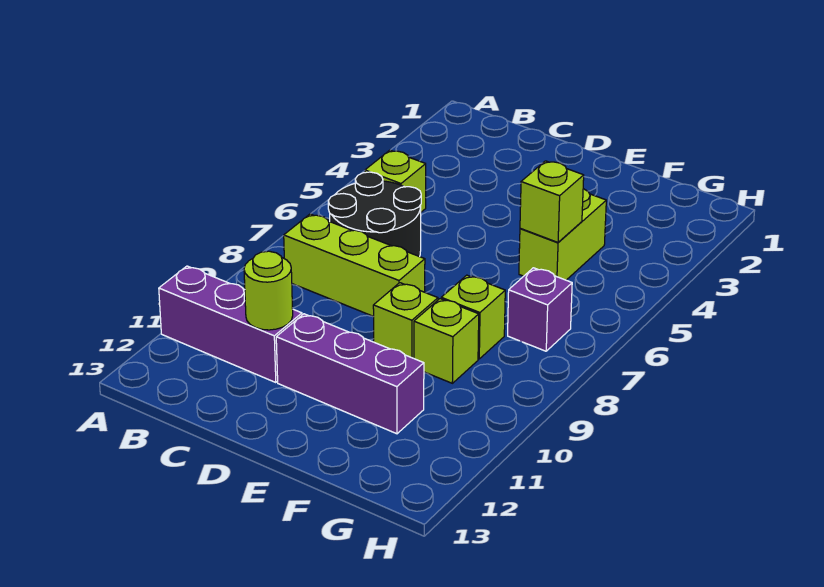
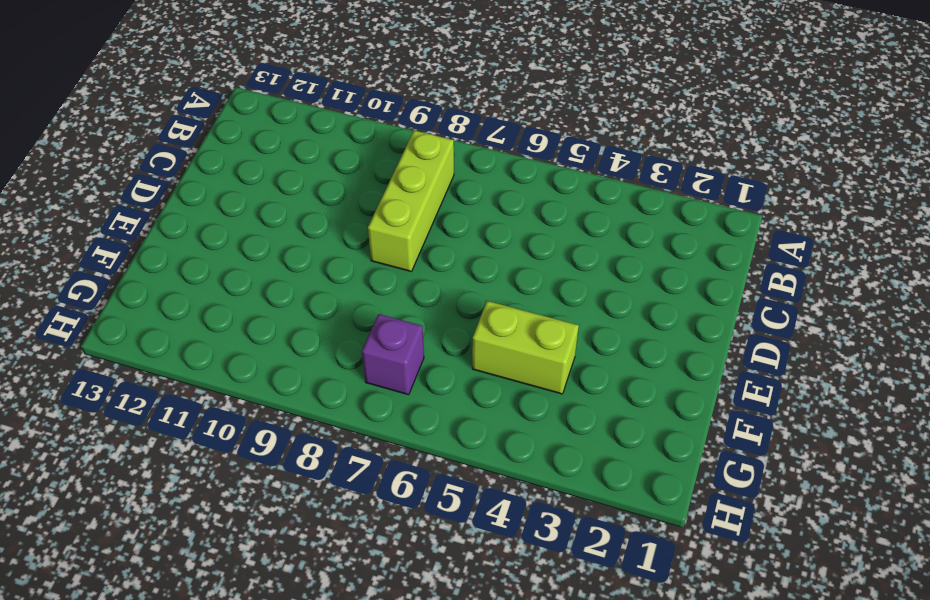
none -> purple brick A11:C11 level 1
none -> lime brick B5 level 1
none -> black round brick B6:C7 level 1

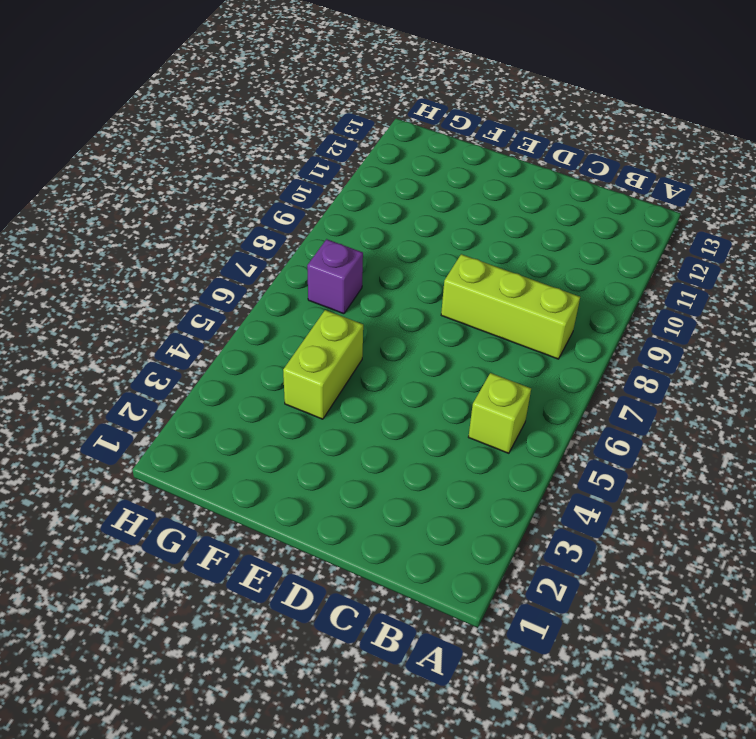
none -> purple brick A11:C11 level 1
none -> black round brick B6:C7 level 1
none -> purple brick D11:F11 level 1

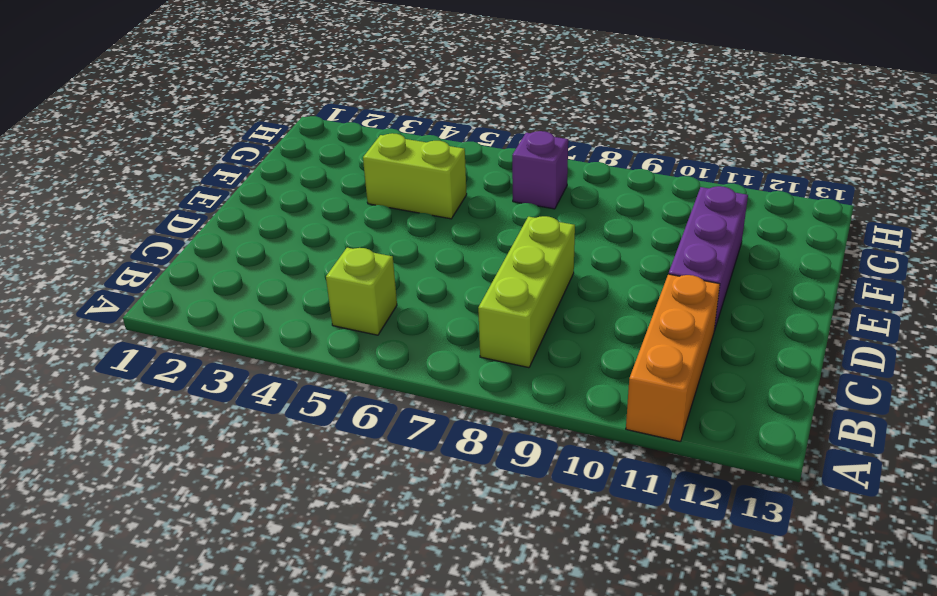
orange brick A11:C11 level 1 -> purple brick A11:C11 level 1
none -> black round brick B6:C7 level 1
none -> lime brick E9 level 1
none -> lime brick F8 level 1

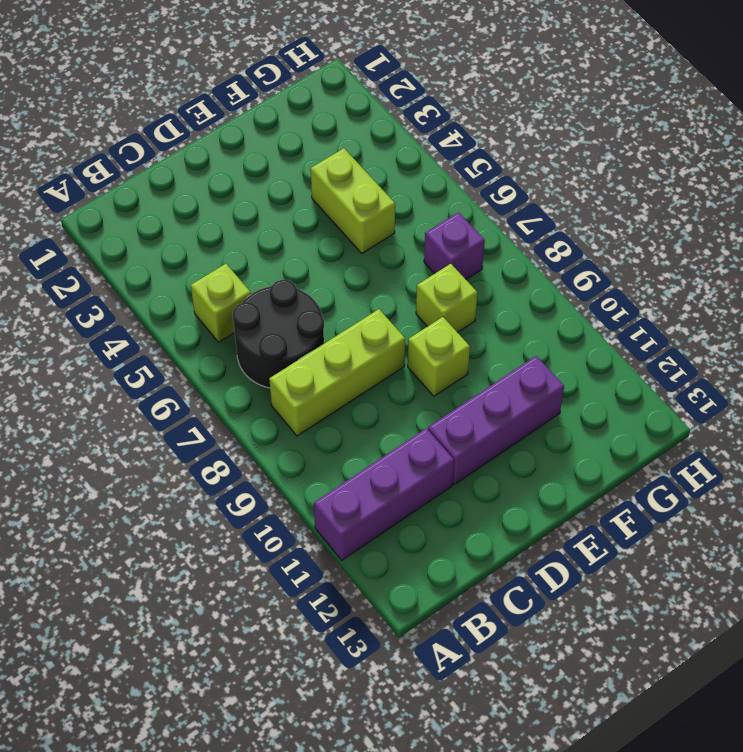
none -> lime brick F9 level 1
none -> lime round brick C11 level 2
none -> lime brick F5 level 2

